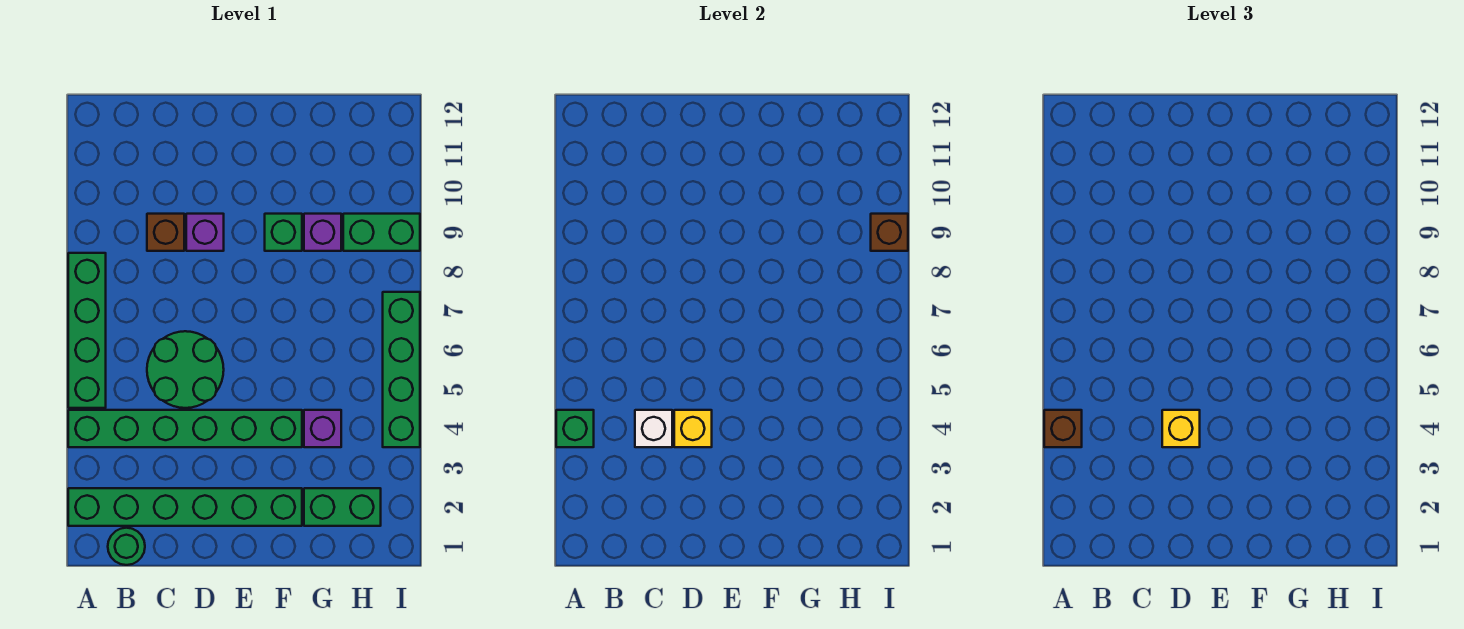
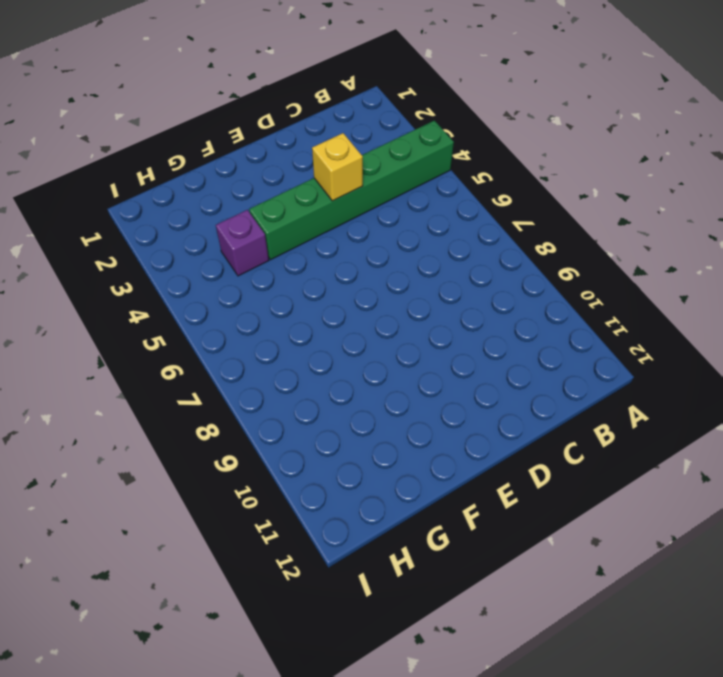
none -> green brick A2:F2 level 1
none -> green brick A5:A8 level 1
none -> green round brick B1 level 1

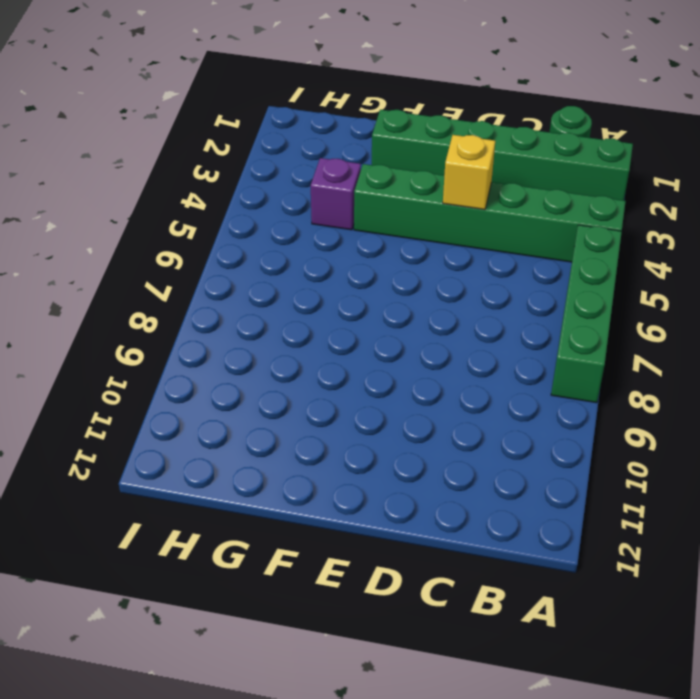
none -> green round brick C5:D6 level 1
none -> brown brick C9 level 1
none -> purple brick D9 level 1

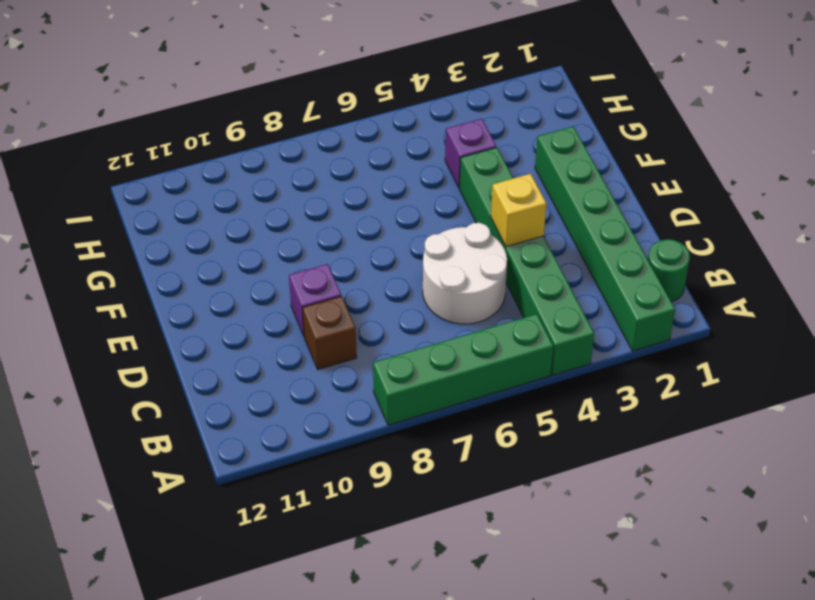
white round brick C5:D6 level 1 -> green round brick C5:D6 level 1
none -> green brick F9 level 1
none -> green brick G2:H2 level 1
none -> purple brick G9 level 1

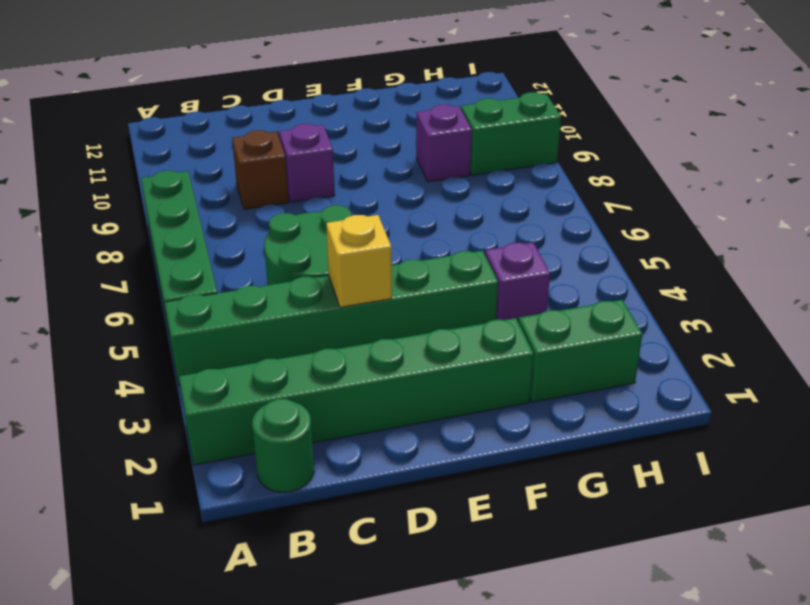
none -> green brick F9 level 1
none -> green brick I4:I7 level 1
none -> green brick A4 level 2

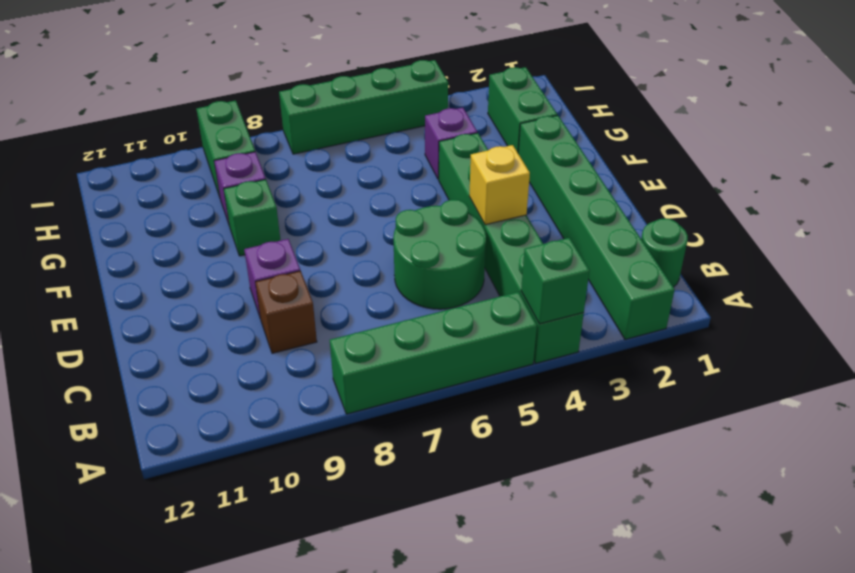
none -> white brick C4 level 2
none -> brown brick I9 level 2
none -> brown brick A4 level 3

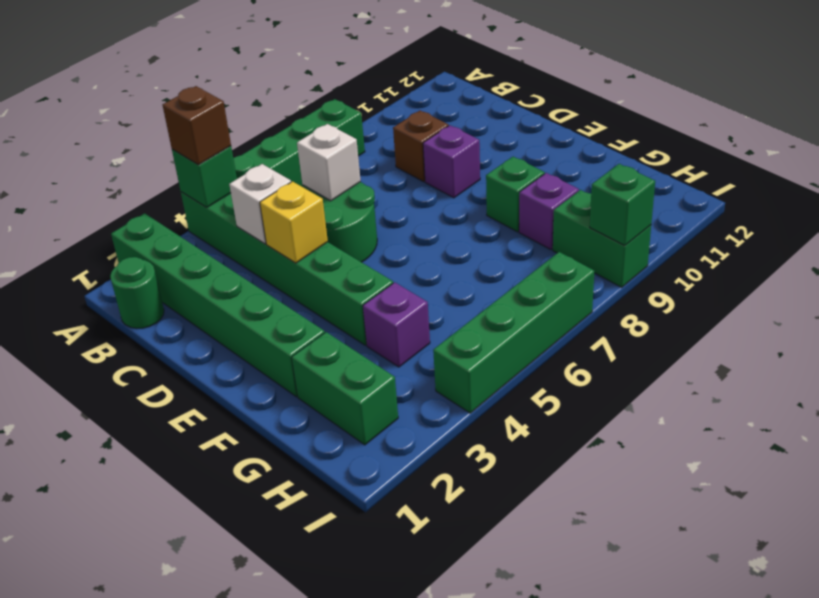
white brick C6 level 2 -> none
green brick I9 level 2 -> brown brick I9 level 2
none -> yellow brick D4 level 3

